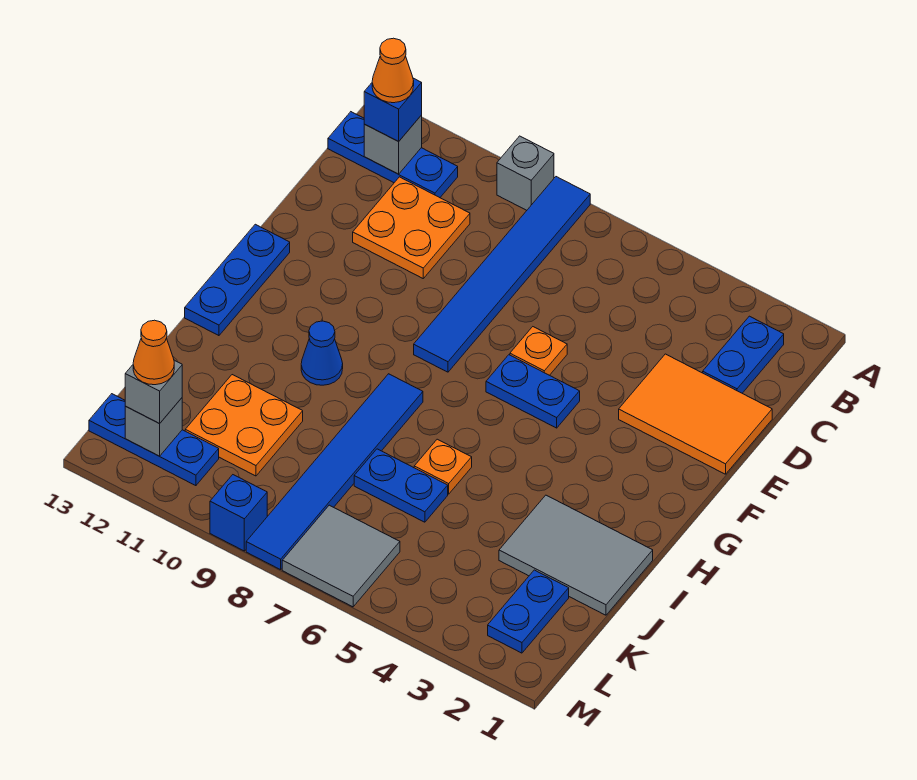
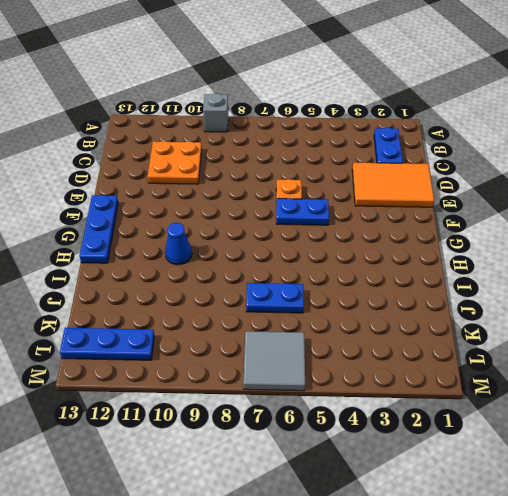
none -> blue tile A8:F8 level 1
none -> blue plate B11:B13 level 1
none -> blue tile H8:M8 level 1

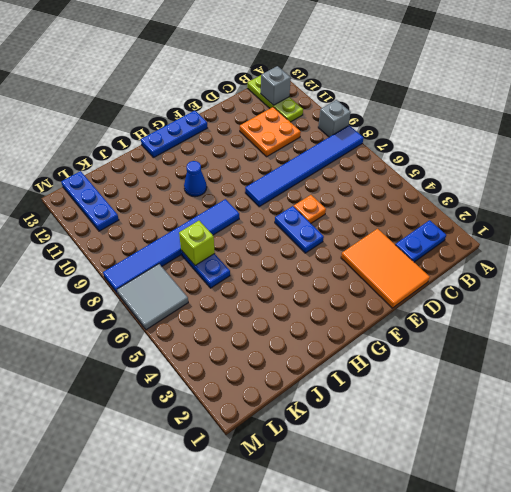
lime plate B11:B13 level 1 -> blue plate B11:B13 level 1
lime brick J7 level 2 -> none
none -> grey tile I1:J3 level 1
none -> orange plate I6 level 1
none -> orange plate J10:K11 level 1

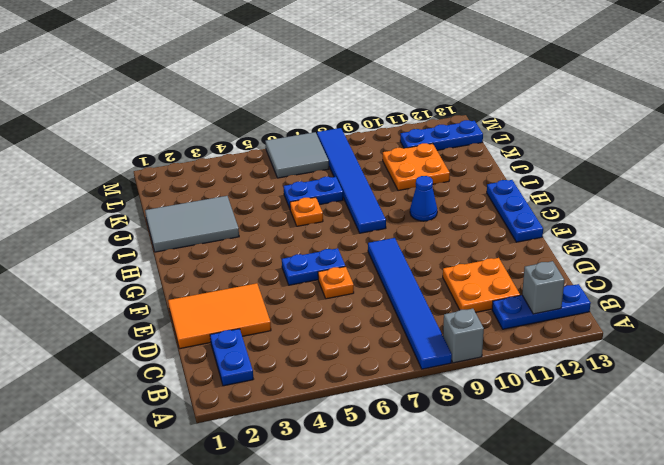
none -> blue plate K2:L2 level 1
none -> blue brick M9 level 1
none -> grey brick L12 level 2

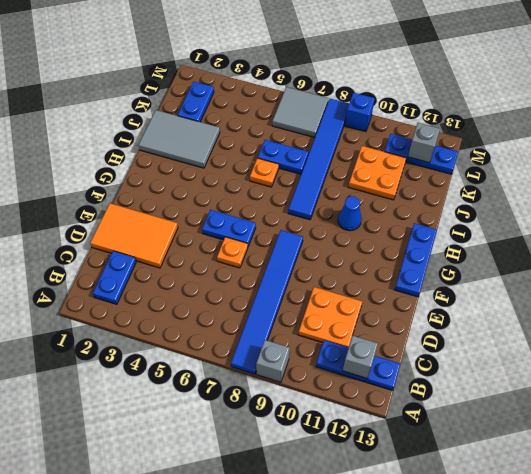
none -> blue brick B12 level 3
none -> grey brick L12 level 3
none -> orange cone B12 level 4

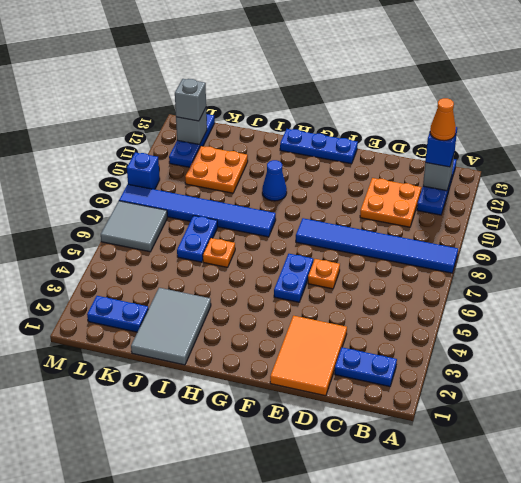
none -> grey brick A9 level 1
none -> orange cone L12 level 4

